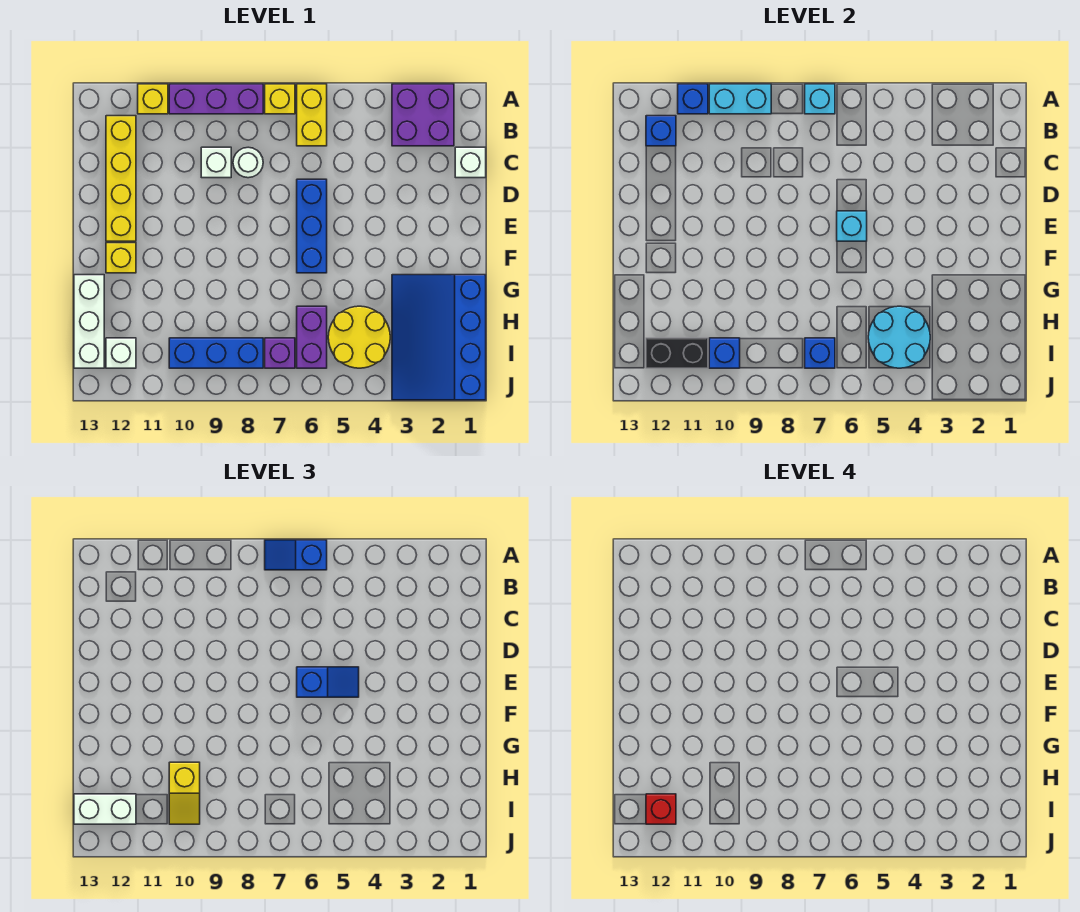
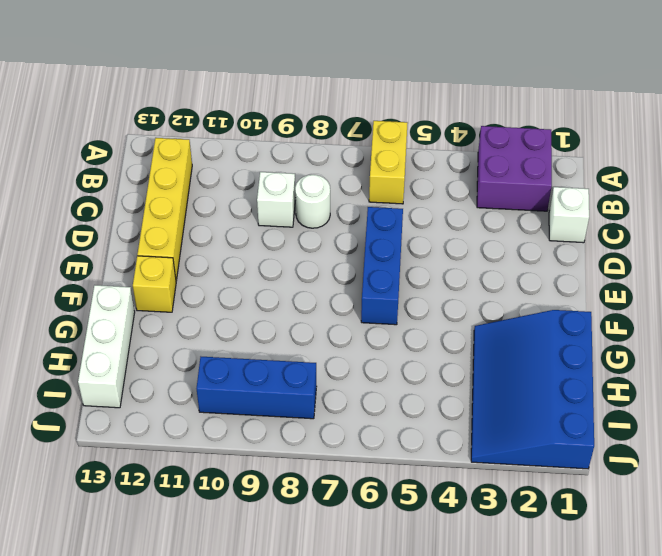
none -> yellow brick A7 level 1
none -> purple brick A8:A10 level 1
none -> yellow brick A11 level 1
none -> yellow round brick H4:I5 level 1

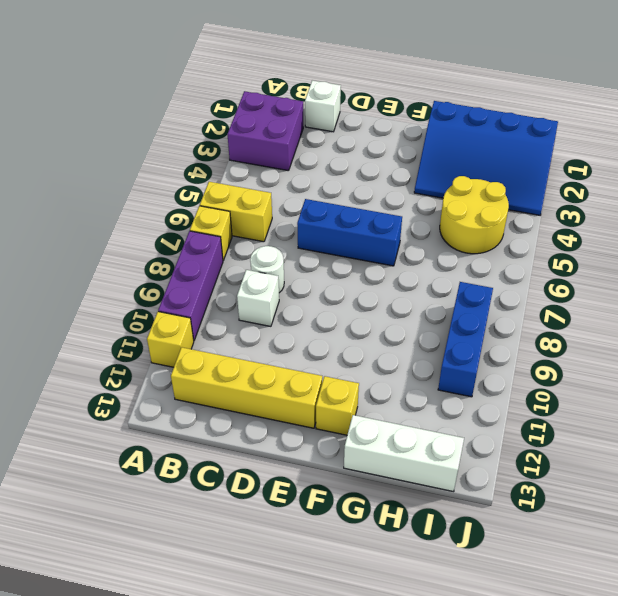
none -> purple brick H6:I6 level 1
none -> purple brick I7 level 1
none -> white brick I12 level 1
none -> cyan brick A7 level 2

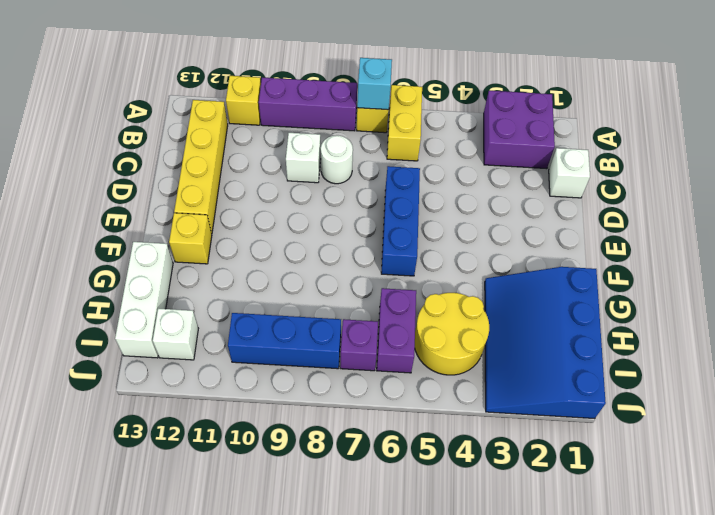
none -> cyan brick A9:A10 level 2
none -> blue brick A11 level 2
none -> blue brick B12 level 2
none -> cyan brick E6 level 2

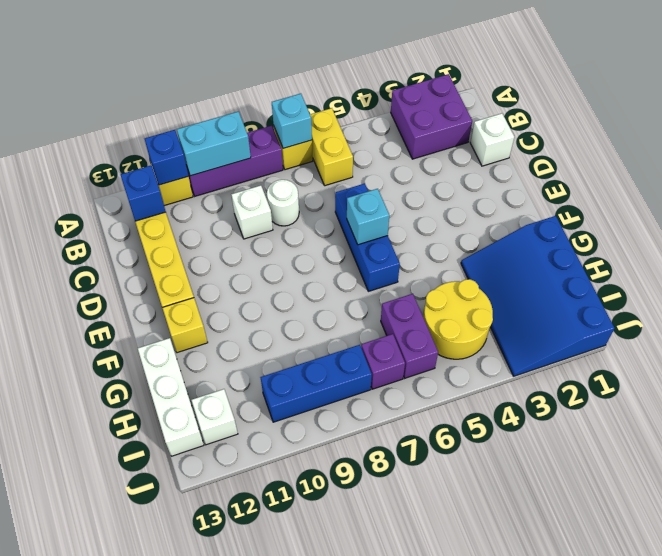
none -> cyan round brick H4:I5 level 2
none -> blue brick I7 level 2
none -> blue brick I10 level 2
none -> black brick I11:I12 level 2

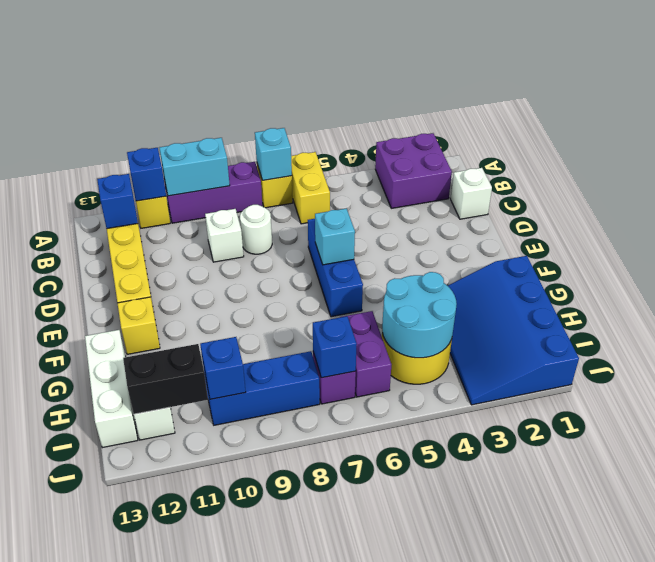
none -> blue slope A6:A7 level 3 top 6
none -> blue slope E5:E6 level 3 top 6
none -> yellow slope H10:I10 level 3 top H
none -> white brick I12:I13 level 3

